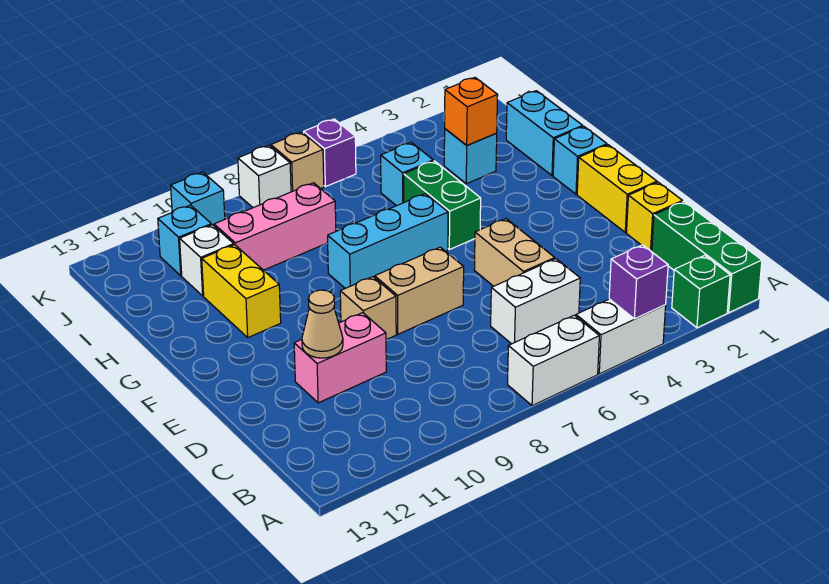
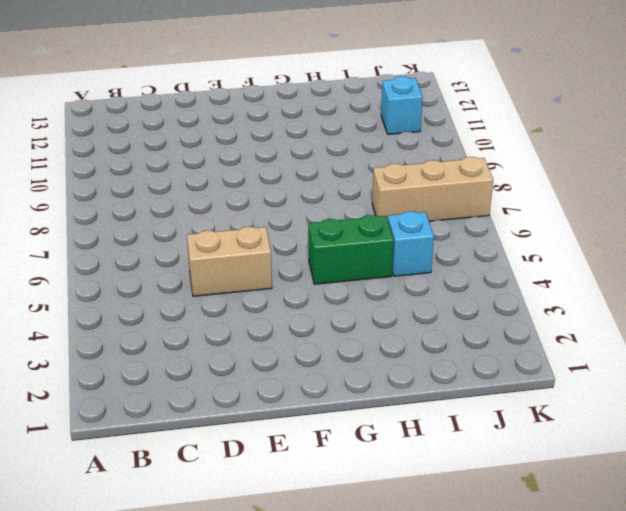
tan brick I7:K7 level 1 -> tan brick K7 level 1
none -> green brick A1:C1 level 1
none -> green brick A2 level 1
none -> white brick A4:A5 level 1

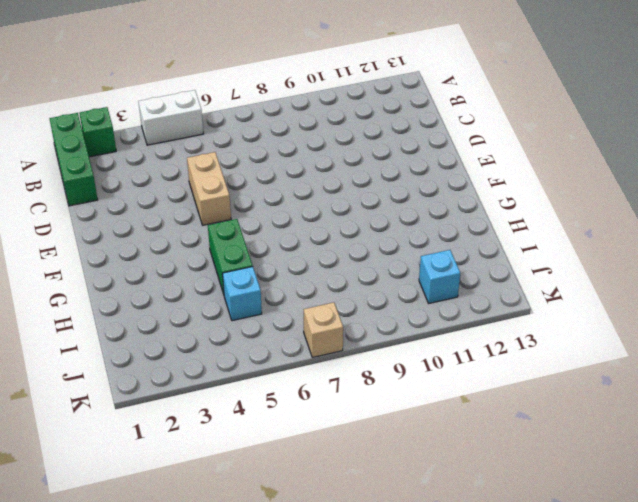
none -> white brick A6:A7 level 1
none -> white brick C5:C6 level 1
none -> yellow brick D1 level 1

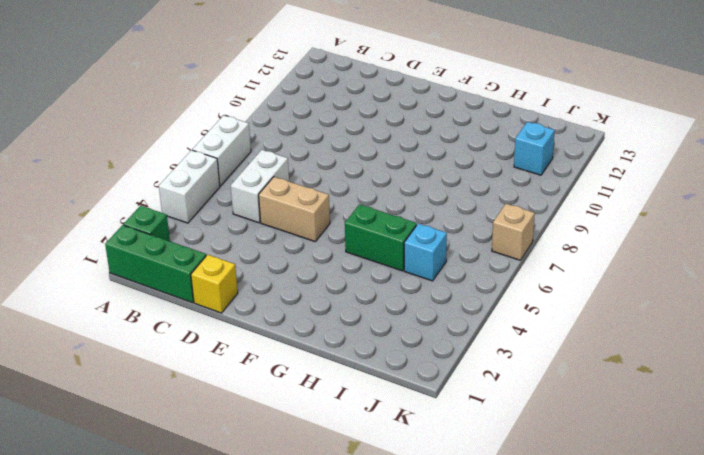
none -> pink brick D10:D11 level 1
none -> yellow brick E1:F1 level 1
none -> tan brick E7:E8 level 1

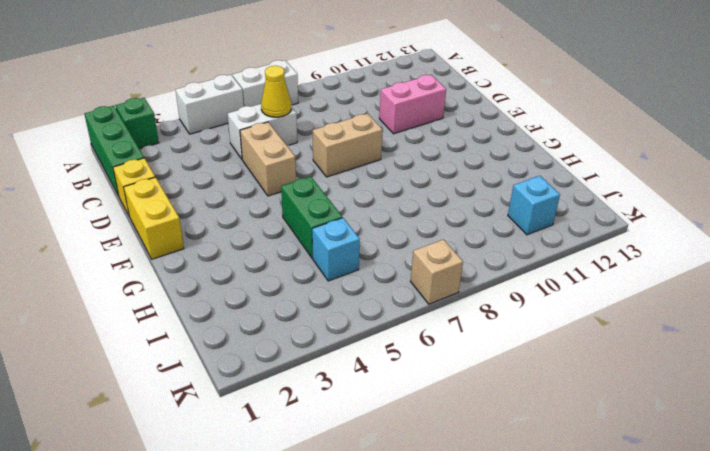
yellow cone C6 level 2 -> none
none -> tan brick E9 level 1
none -> cyan brick G1 level 1
none -> cyan brick G6:G8 level 1

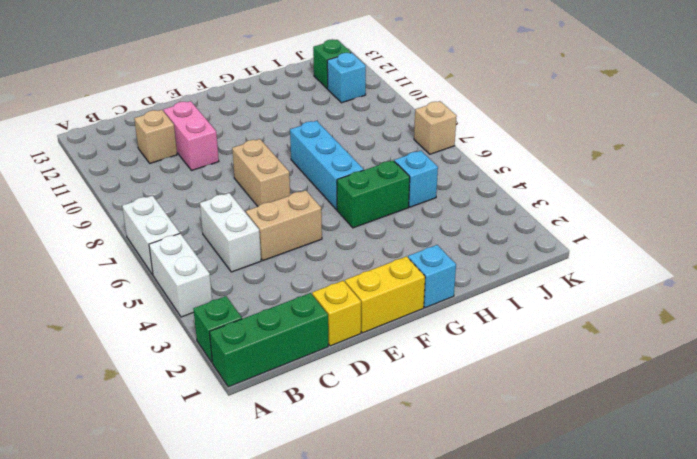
tan brick C11 level 1 -> tan brick E9 level 1
green brick J12 level 1 -> none
none -> yellow brick G11:H11 level 1
none -> cyan brick H1:I1 level 1
none -> cyan brick I3 level 1

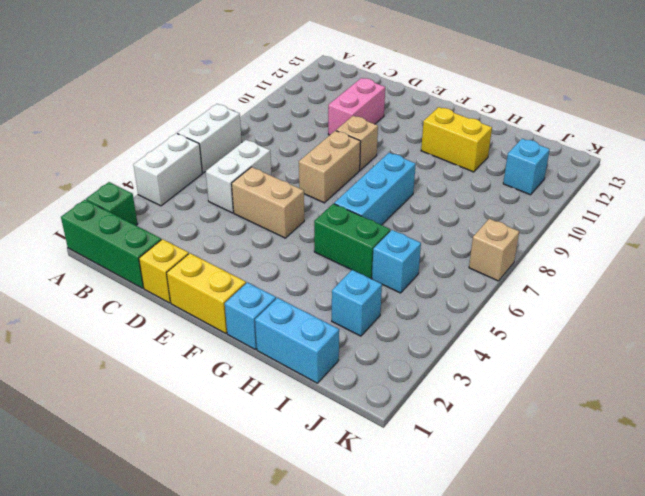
none -> pink brick I8:I10 level 1
none -> white brick I11 level 1
none -> purple brick K6 level 1

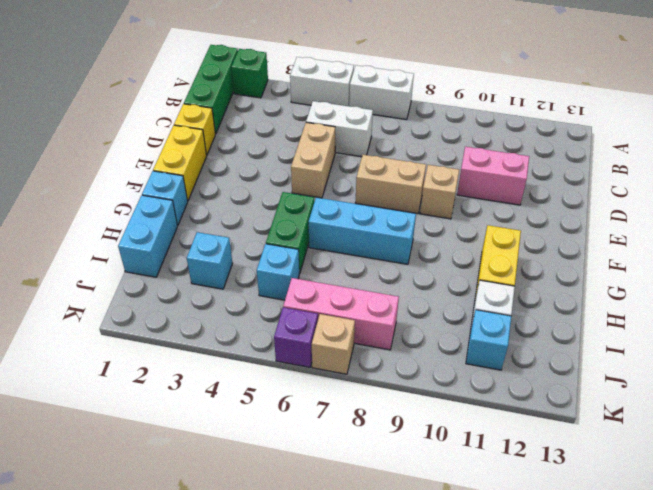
pink brick J6:J8 level 1 -> pink brick I8:I10 level 1
none -> white brick K8 level 1
none -> cyan brick K10 level 1
none -> purple brick A4 level 2

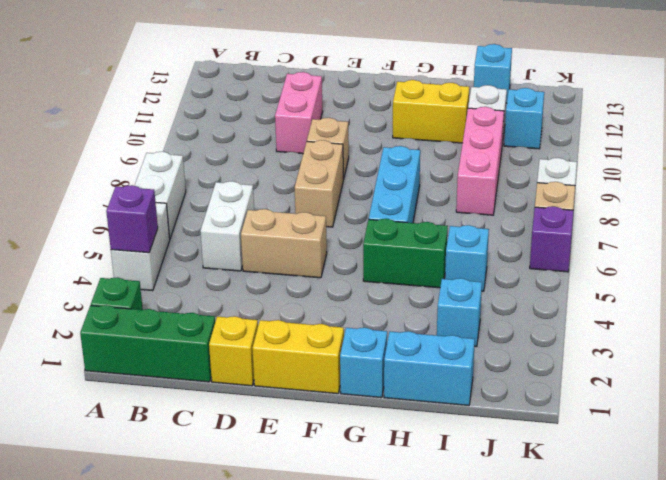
cyan brick I13 level 1 -> cyan brick K10 level 1
none -> tan cone D11 level 2
none -> orange brick I3 level 2

